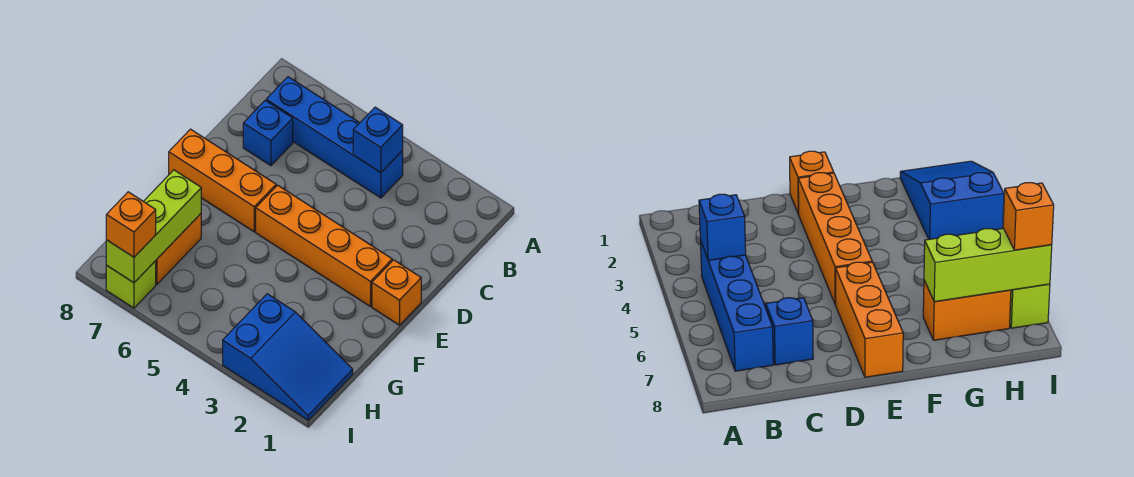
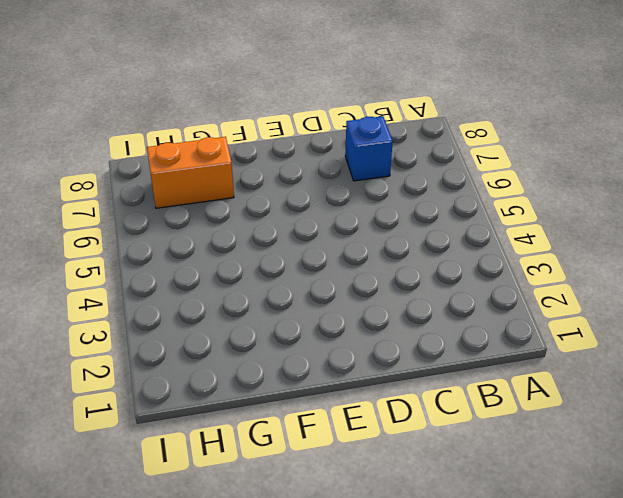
none -> blue brick B4:B7 level 1
none -> orange brick E1 level 1

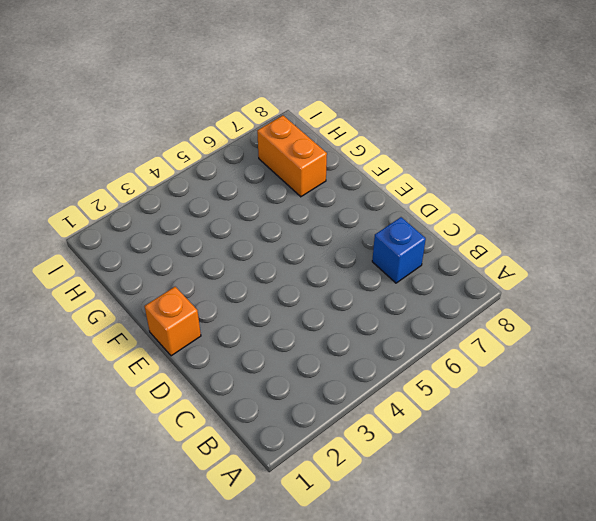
none -> blue brick B4:B7 level 1
none -> orange brick E2:E5 level 1

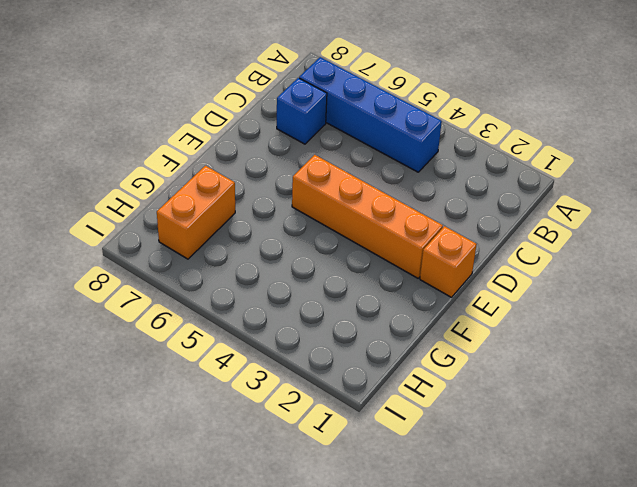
none -> orange brick E6:E8 level 1
none -> blue slope H1:I3 level 1 top 3

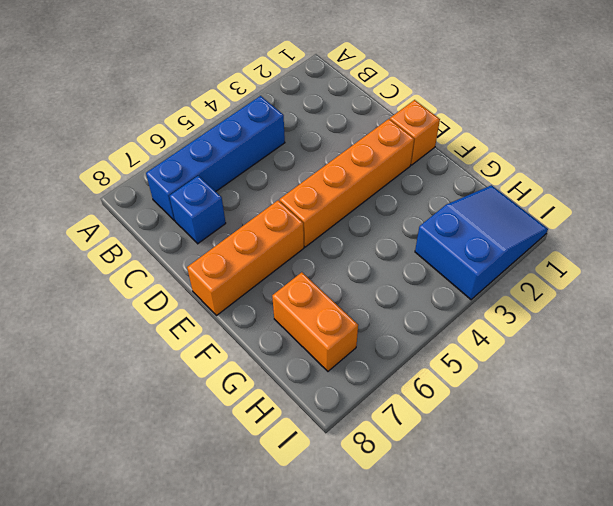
none -> lime brick I7 level 1
none -> blue brick B4 level 2

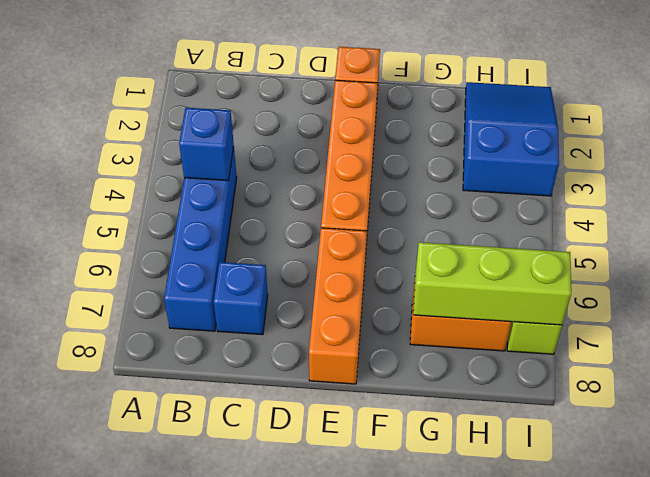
none -> orange brick I7 level 3

